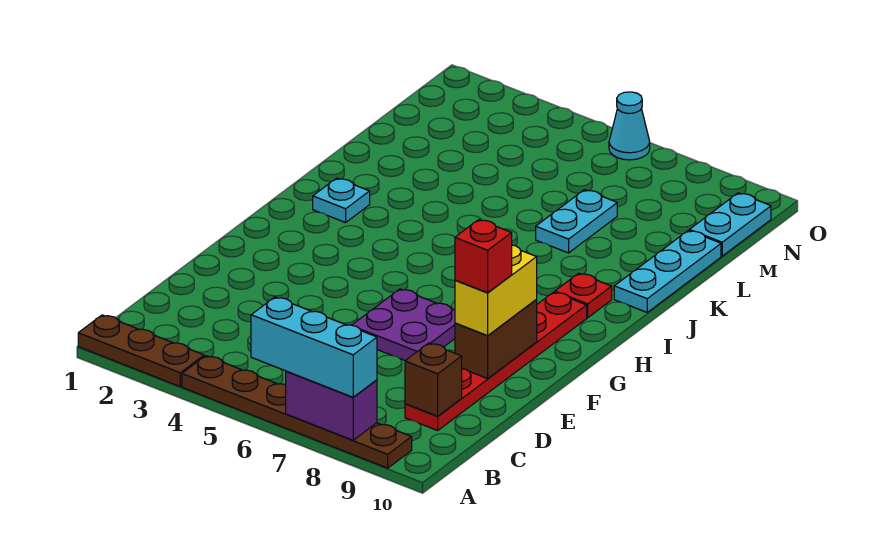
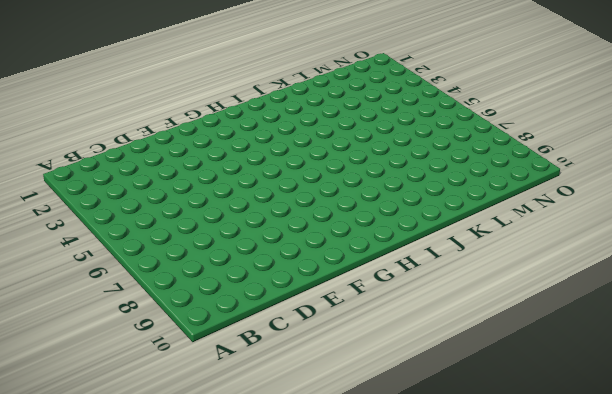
none -> brown plate A1:A3 level 1
none -> brown plate A4:A9 level 1
none -> red plate C9:H9 level 1

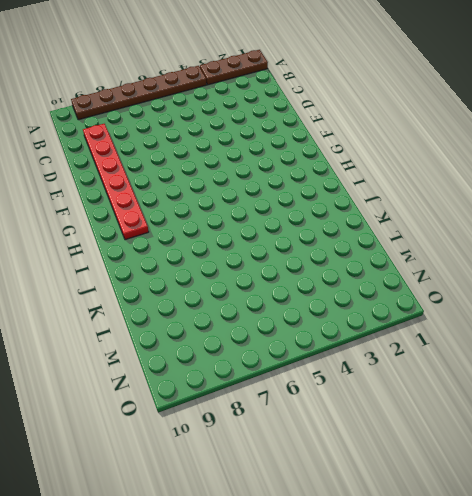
none -> purple plate E6:F7 level 1
none -> cyan plate I2 level 1
none -> red plate I9 level 1

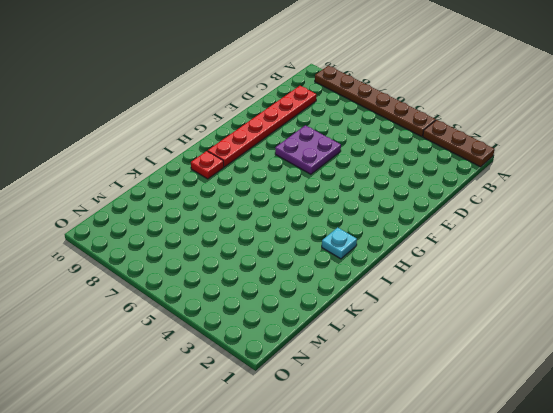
none -> cyan plate J10:L10 level 1
none -> cyan plate K7:L7 level 1
none -> cyan plate M10:N10 level 1

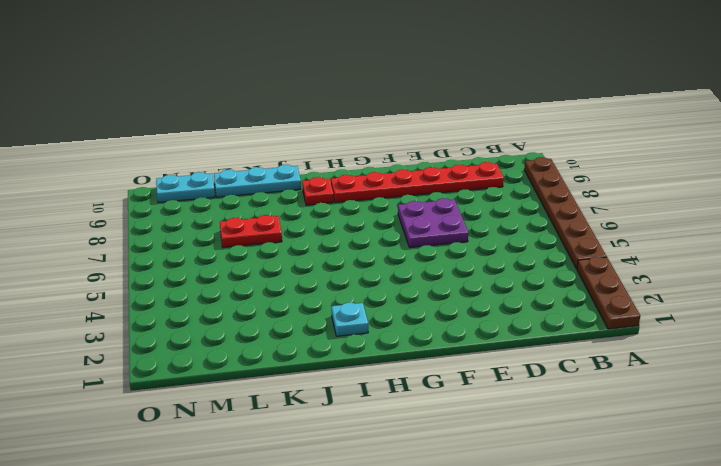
red plate K7:L7 level 1 -> cyan plate K7:L7 level 1
none -> cyan cone O6 level 1
none -> purple brick A7:A8 level 2
none -> brown brick C9 level 2

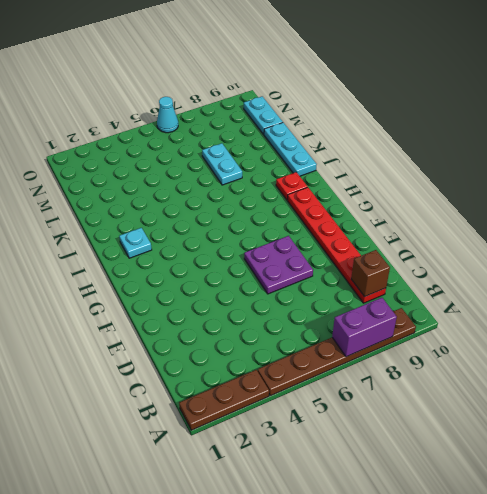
none -> brown brick E9:F9 level 2
none -> cyan brick A6:A8 level 3
none -> yellow brick E9:F9 level 3

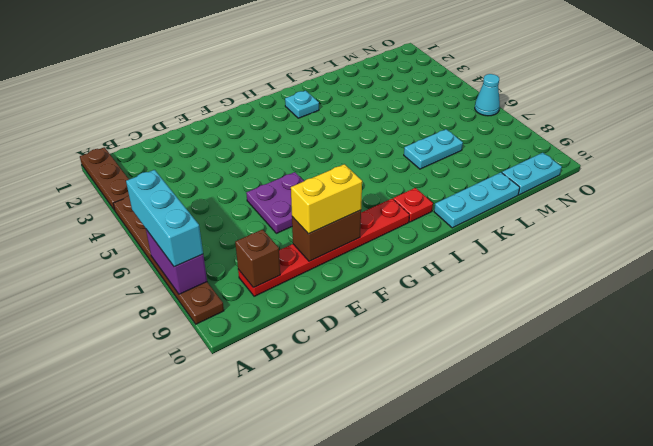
none -> red brick E9 level 4

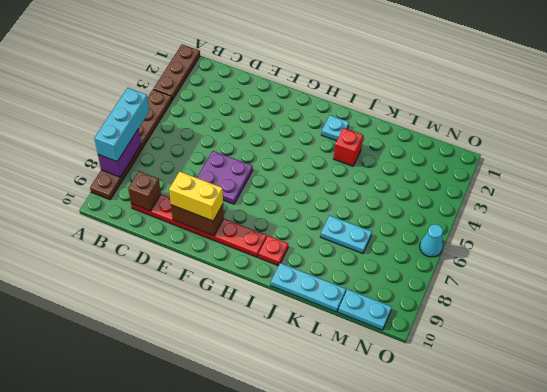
red brick J3 level 1 -> red brick E9 level 4

